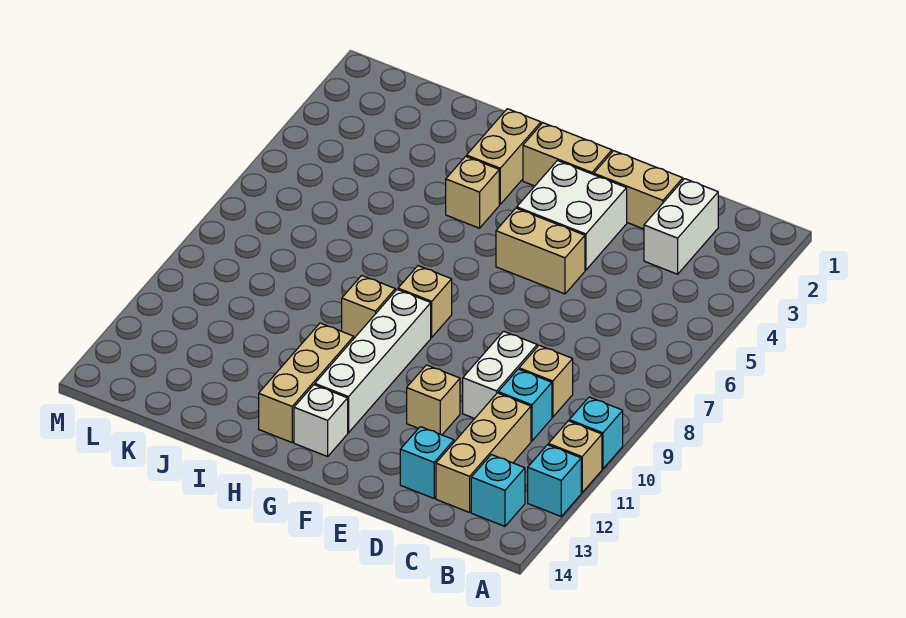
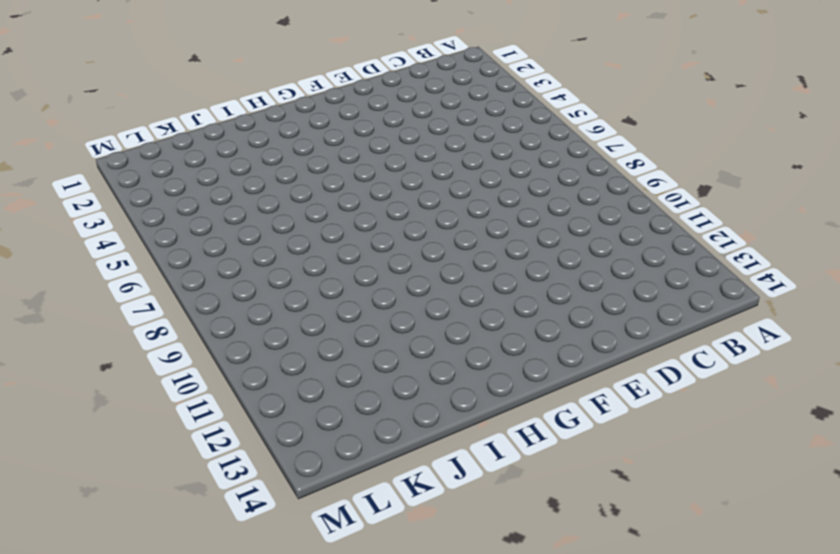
none -> cyan brick A10 level 1
none -> tan brick A11 level 1
none -> cyan brick A12 level 1

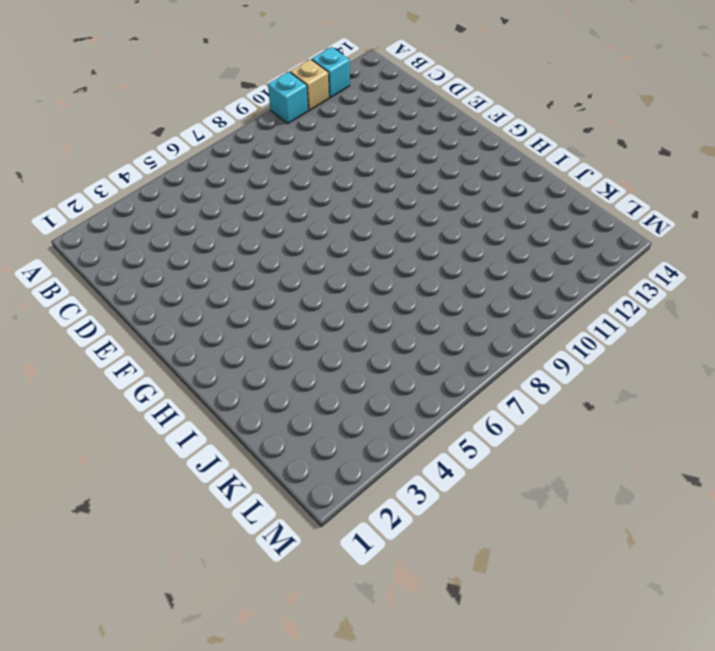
none -> cyan brick B13 level 1
none -> white brick C2:C3 level 1
none -> tan brick C9 level 1

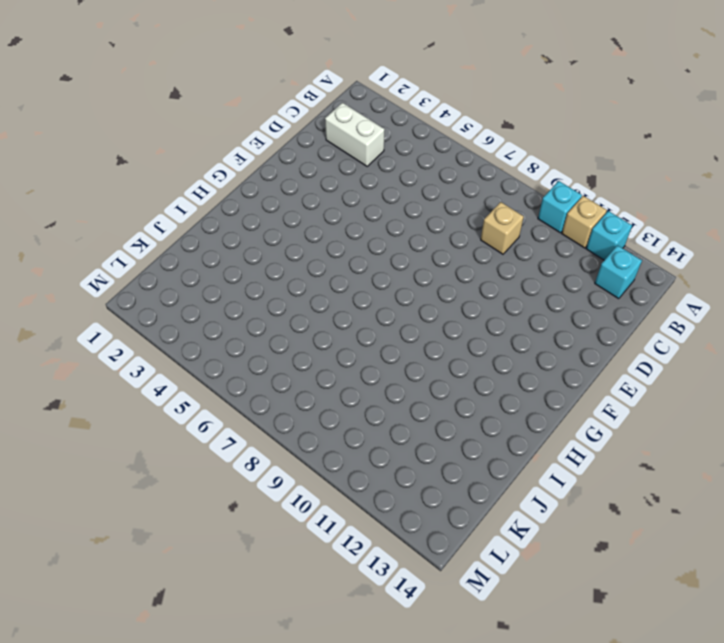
none -> cyan brick C10 level 1
none -> tan brick C11:C13 level 1
none -> tan brick D2:E2 level 1

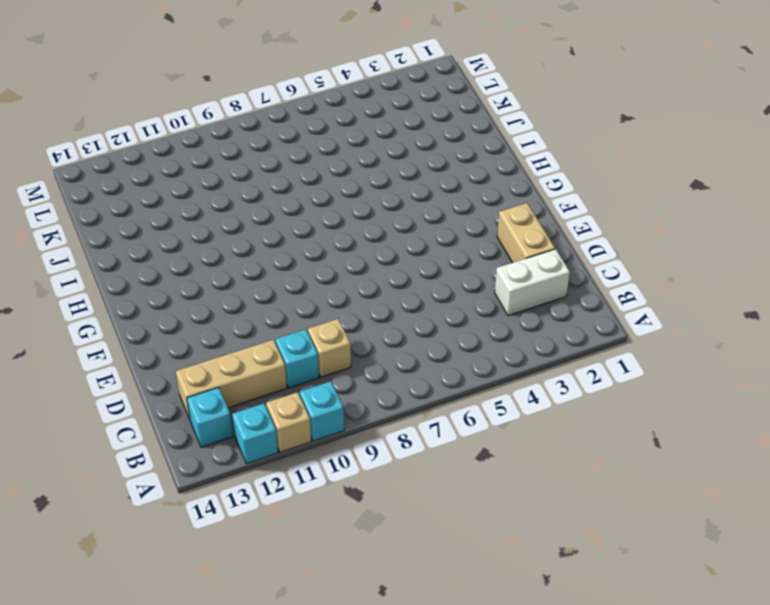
none -> white brick D9:D10 level 1
none -> cyan brick D13 level 1
none -> white brick E3:F4 level 1

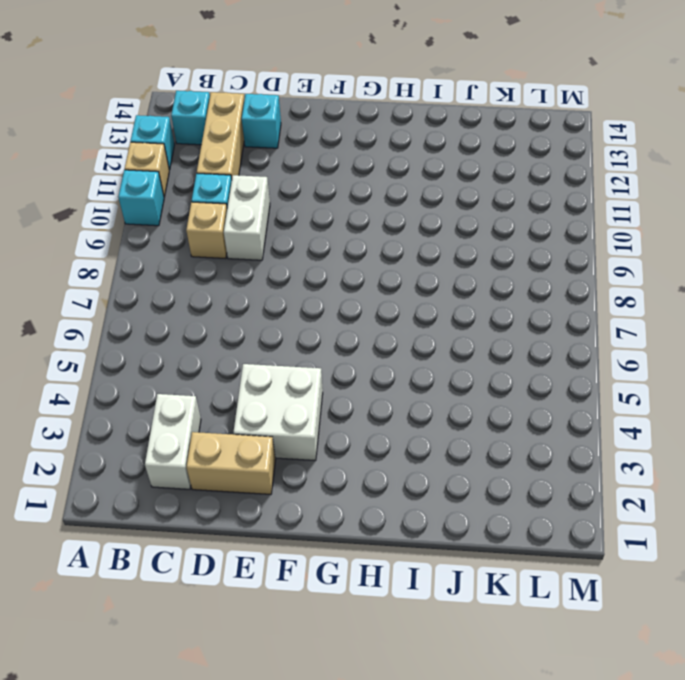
none -> tan brick E5:F5 level 1
none -> tan brick E11 level 1
none -> tan brick F2:G2 level 1

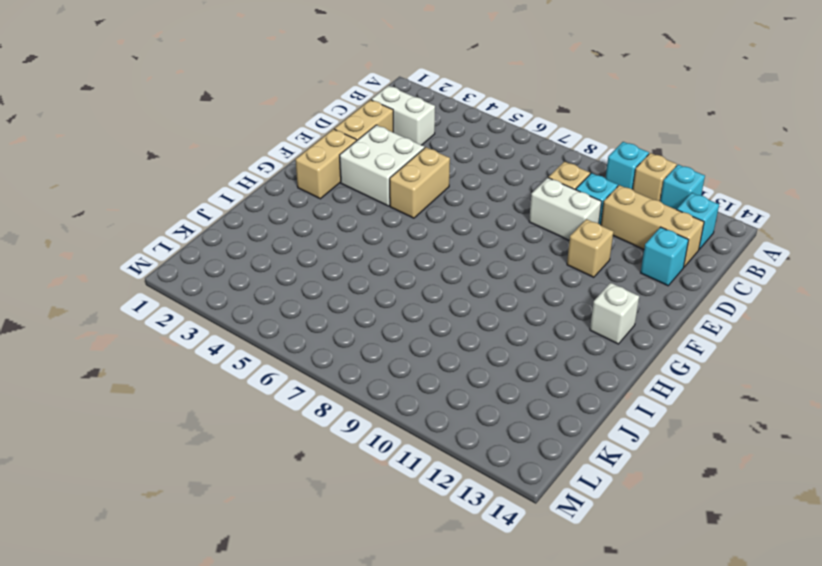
none -> tan brick G8 level 1
none -> white brick G9:G12 level 1
none -> tan brick H2:H3 level 1

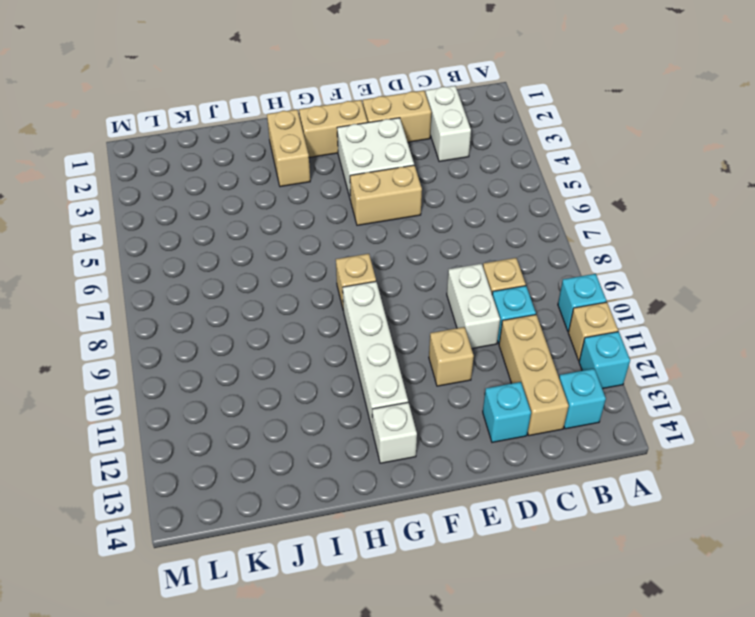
none -> tan brick H4 level 1
none -> tan brick H9 level 1
none -> tan brick H11:H13 level 1

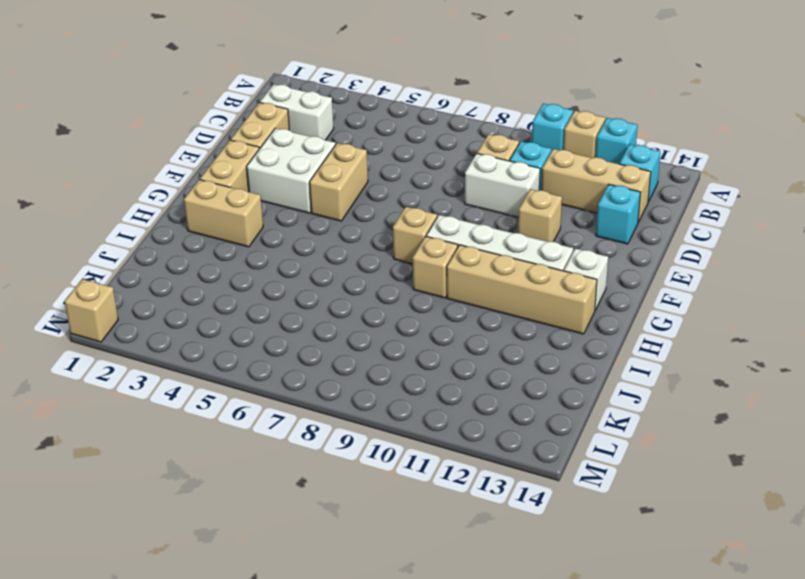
tan brick H10:H13 level 1 -> tan brick H11:H13 level 1
tan brick M1 level 1 -> tan brick H4 level 1

